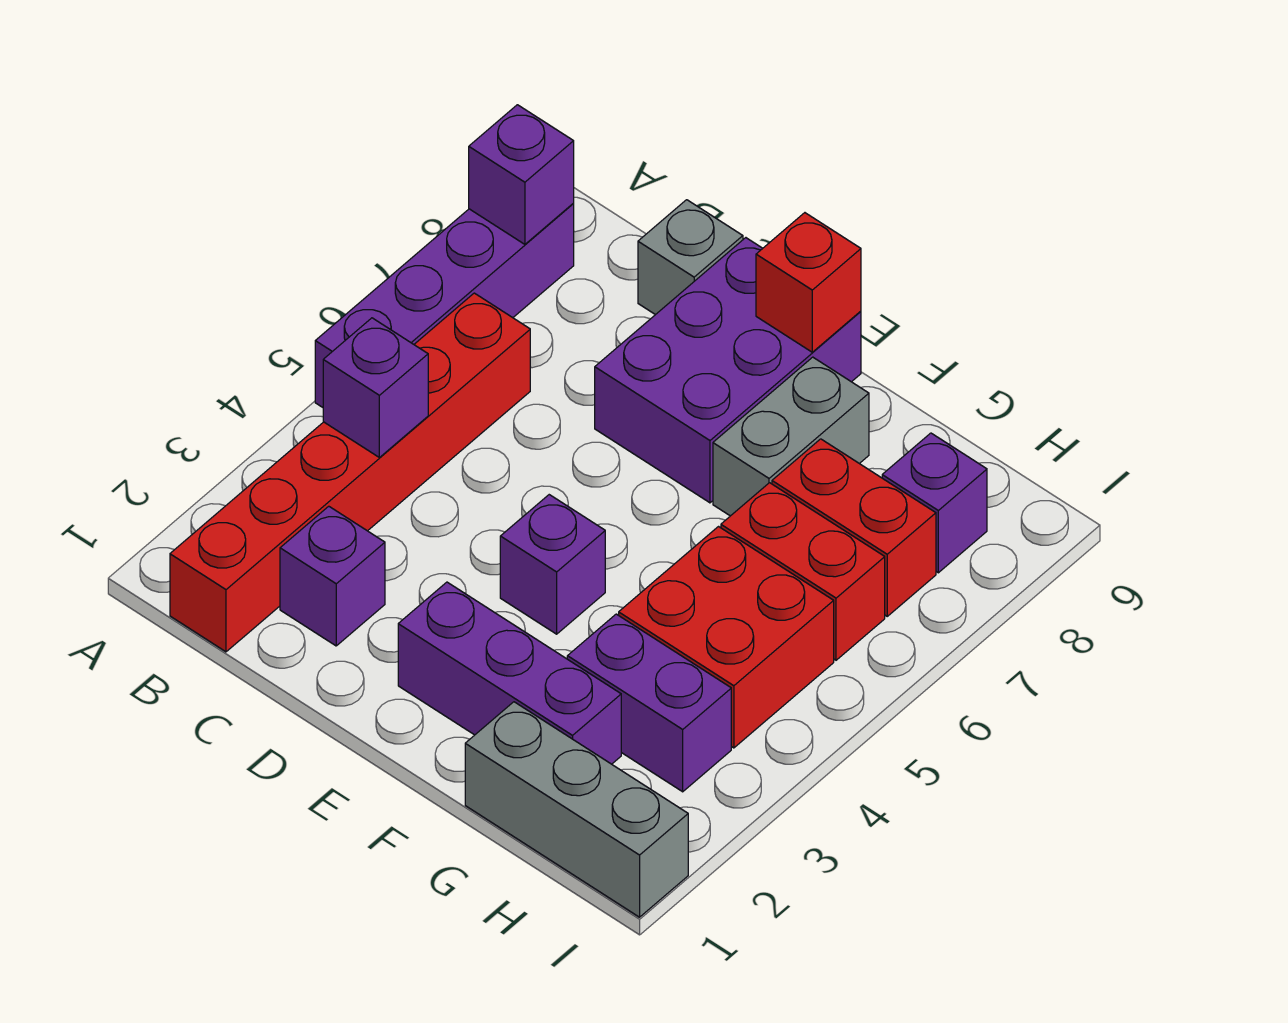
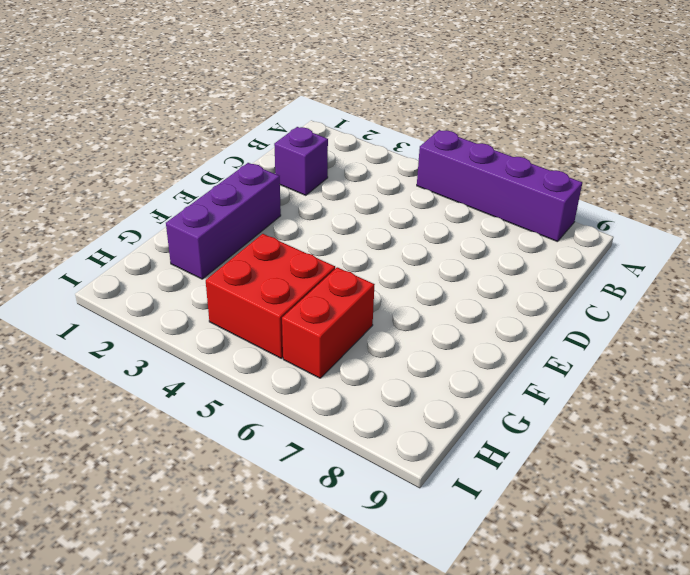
none -> red brick B1:B6 level 1
none -> grey brick C9 level 1
none -> purple brick D7:E9 level 1

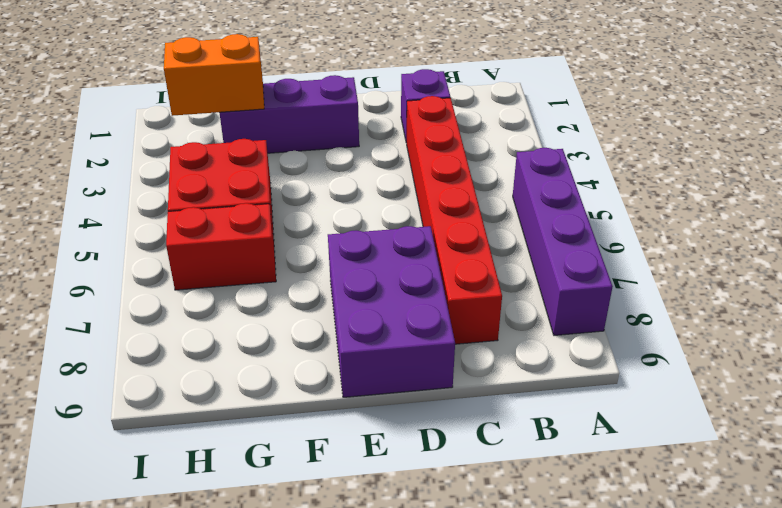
red brick C3:C8 level 1 -> red brick B1:B6 level 1
orange brick G2:H2 level 2 -> none
none -> grey brick C9 level 1
none -> purple brick E4 level 1
none -> grey brick F7:F8 level 1

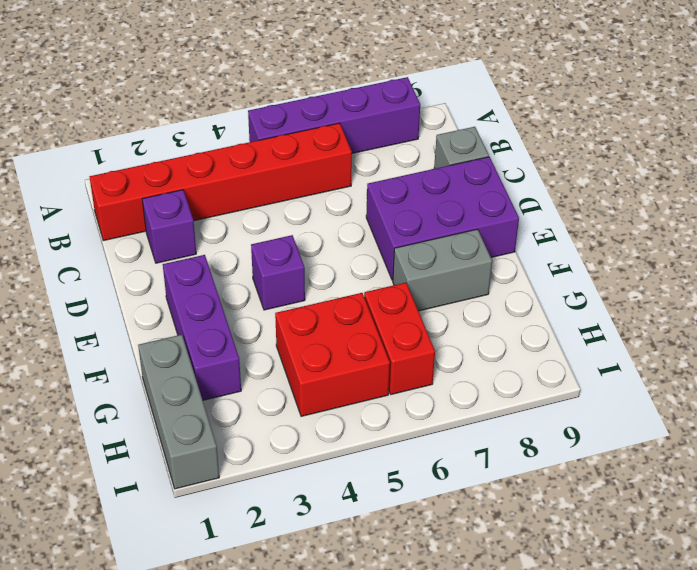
none -> purple brick G3:H3 level 1
none -> red brick G7:H7 level 1
none -> purple brick H8 level 1

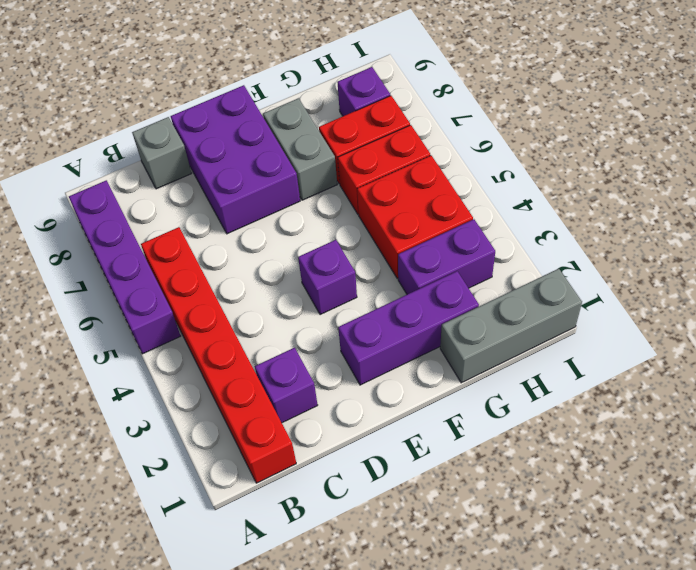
none -> purple brick A8 level 2
none -> purple brick B4 level 2
none -> red brick E9 level 2

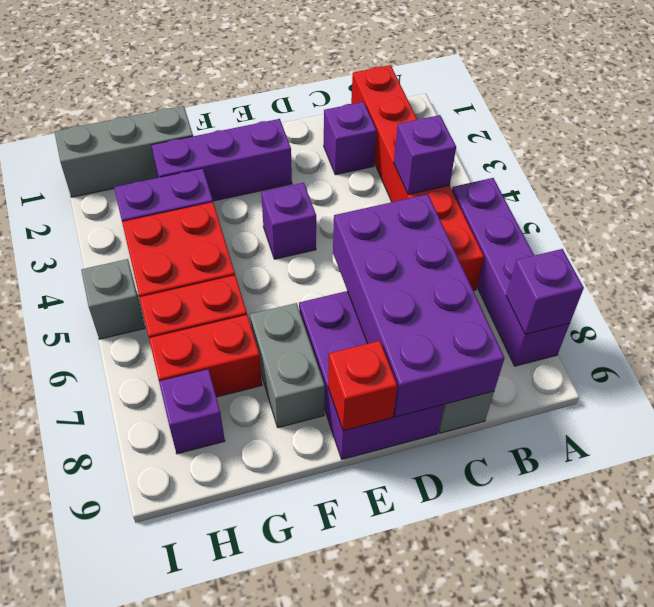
purple brick C6:D9 level 2 -> none
grey brick I5 level 1 -> none

